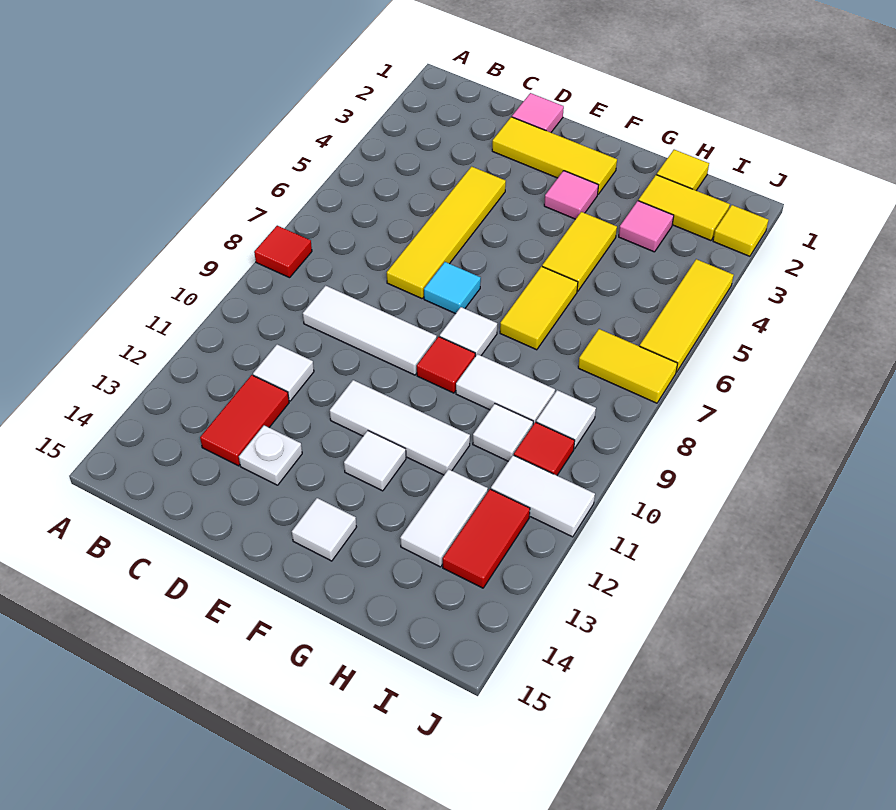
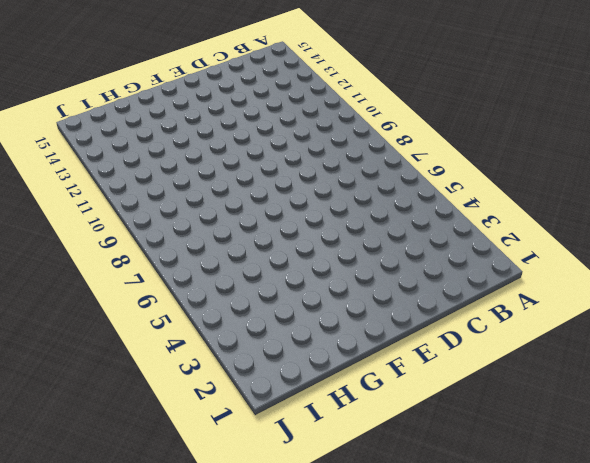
none -> red tile A8 level 1
none -> white tile C9:E9 level 1
none -> white tile C11 level 1
none -> red tile C12:C13 level 1

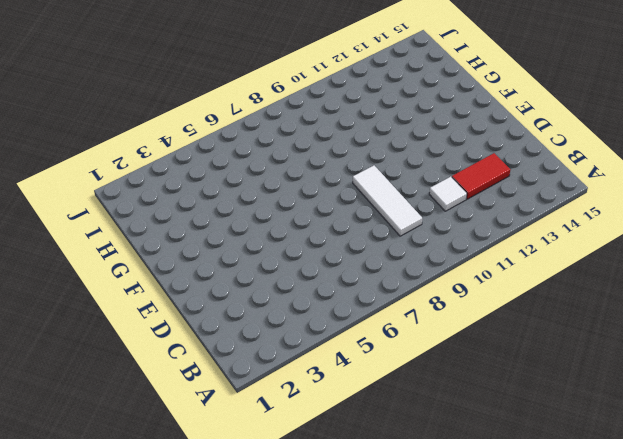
none -> red tile A8 level 1
none -> pink tile D1 level 1
none -> yellow tile D2:F2 level 1
none -> yellow tile D4:D7 level 1

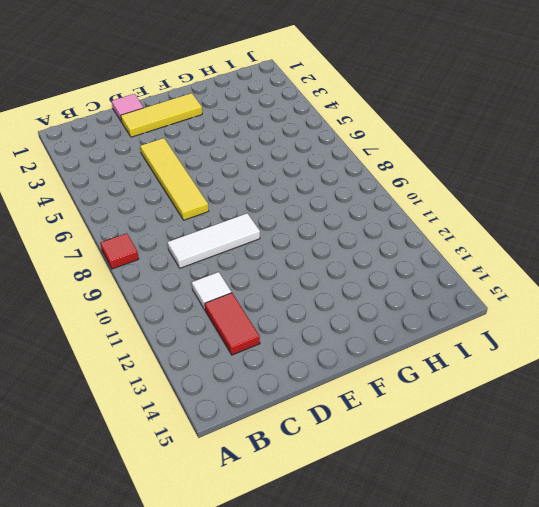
none -> white plate D13 level 1
none -> cyan tile E7 level 1
none -> white tile E11:G11 level 1
none -> pink tile F3 level 1

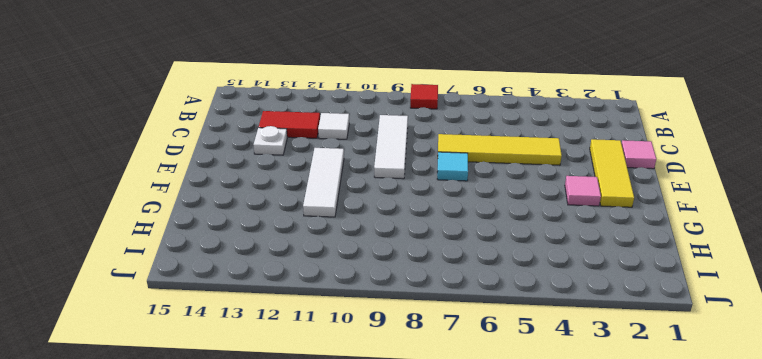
none -> white tile F8 level 1
none -> red tile F9 level 1
none -> white tile F12 level 1
none -> white tile F14 level 1

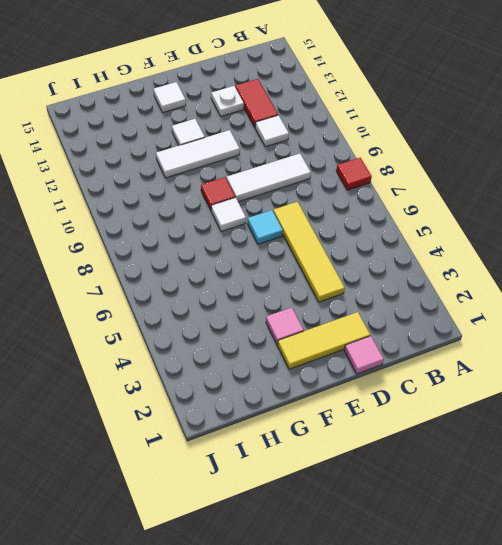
none -> yellow tile G4:G5 level 1
none -> yellow tile G6:G7 level 1
none -> white tile G9:H9 level 1
none -> yellow tile H1 level 1

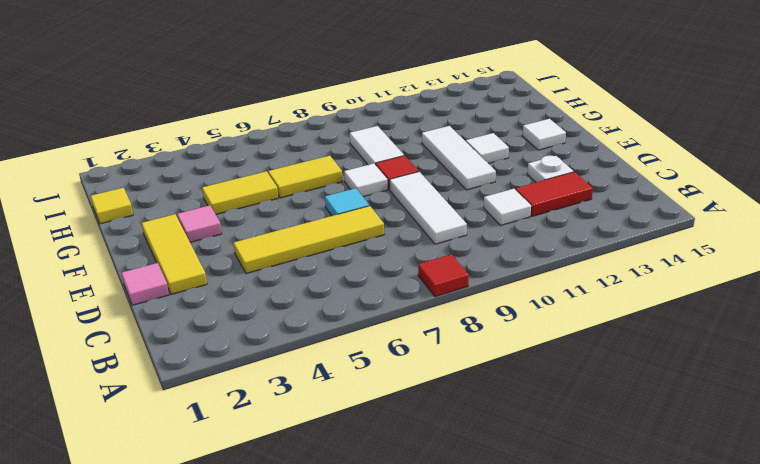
none -> yellow tile H2:I2 level 1
none -> pink tile H3 level 1
none -> white tile H10 level 1
none -> white tile H12:H13 level 1

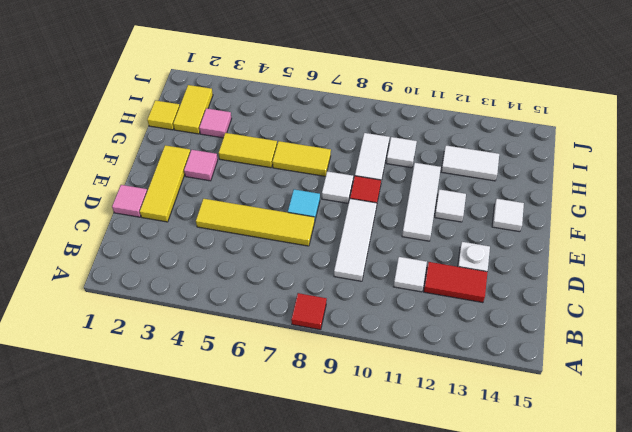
none -> yellow tile I7:J7 level 1
none -> white tile I9 level 1
none -> red tile I10 level 1
none -> white tile I11:J11 level 1

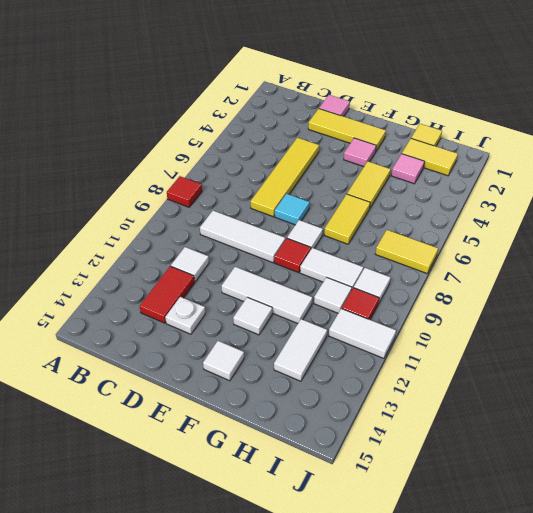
none -> red tile I12:I13 level 1
none -> yellow tile J2 level 1
none -> yellow tile J4:J6 level 1

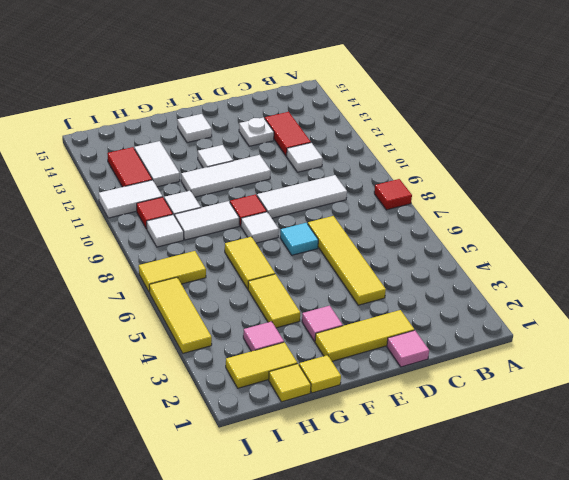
yellow tile G1 level 1 -> yellow tile J2 level 1

